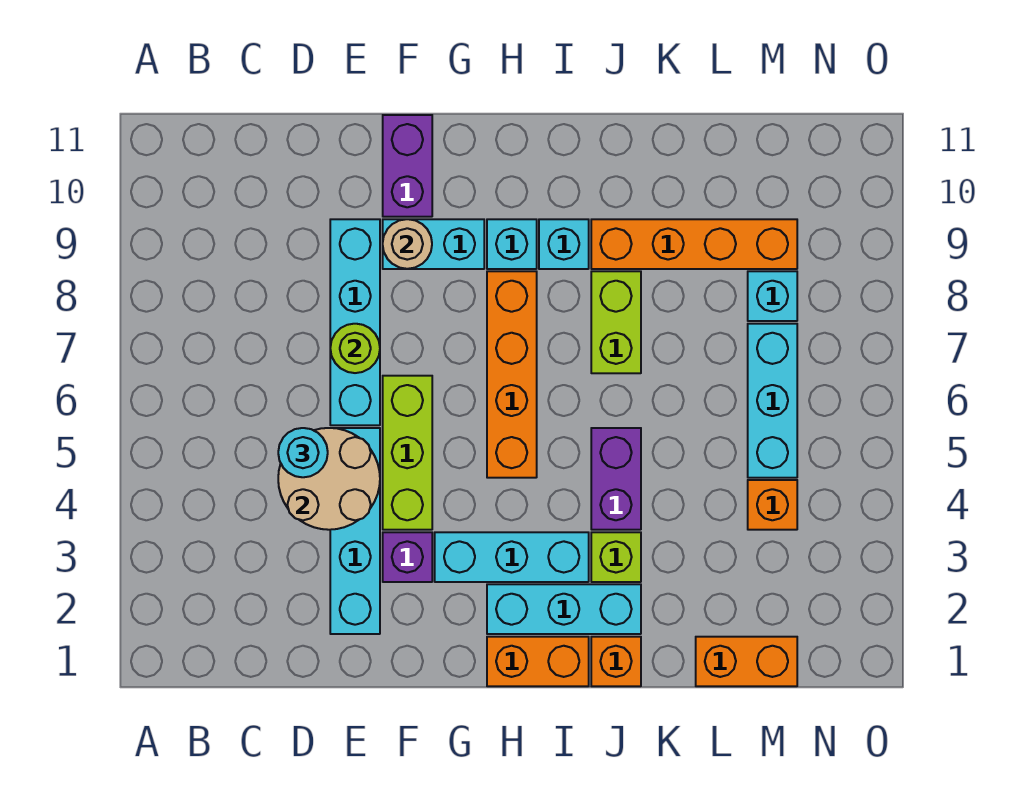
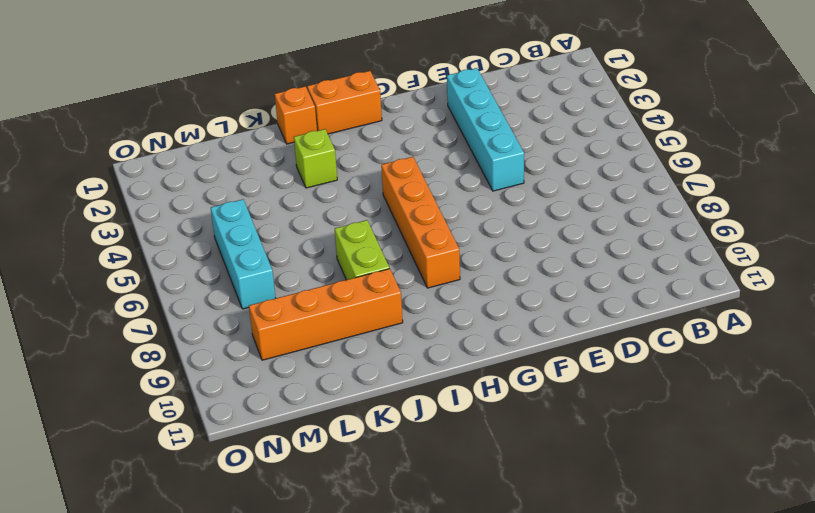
none -> cyan brick E6:E9 level 1
none -> purple brick F3 level 1
none -> lime brick F4:F6 level 1

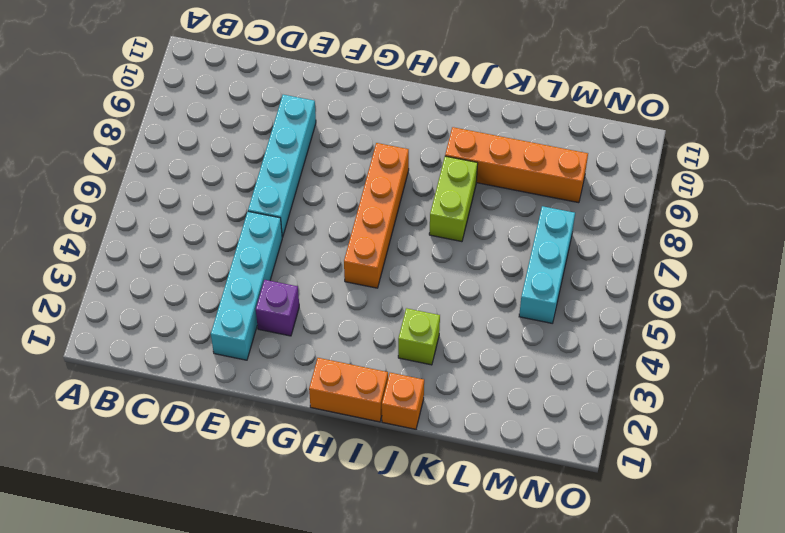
none -> lime brick F4:F6 level 1
none -> cyan brick F9:G9 level 1
none -> purple brick F10:F11 level 1

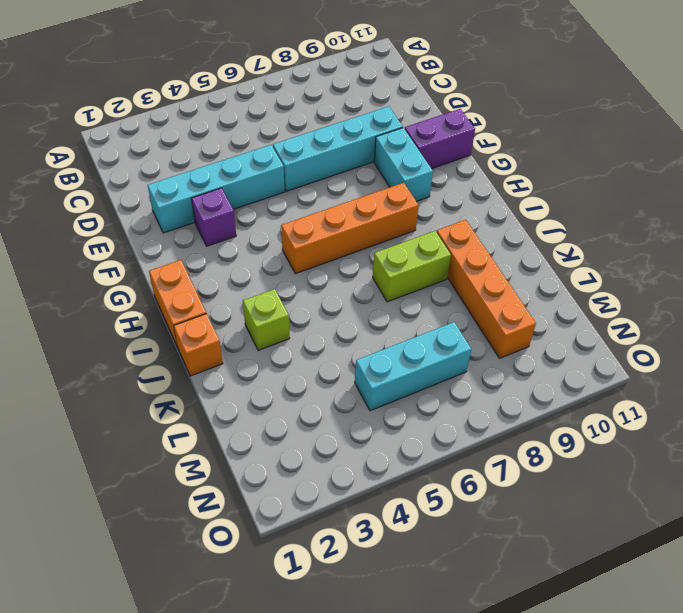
none -> lime brick F4:F6 level 1
none -> cyan brick G3:I3 level 1
none -> cyan brick H2:J2 level 1

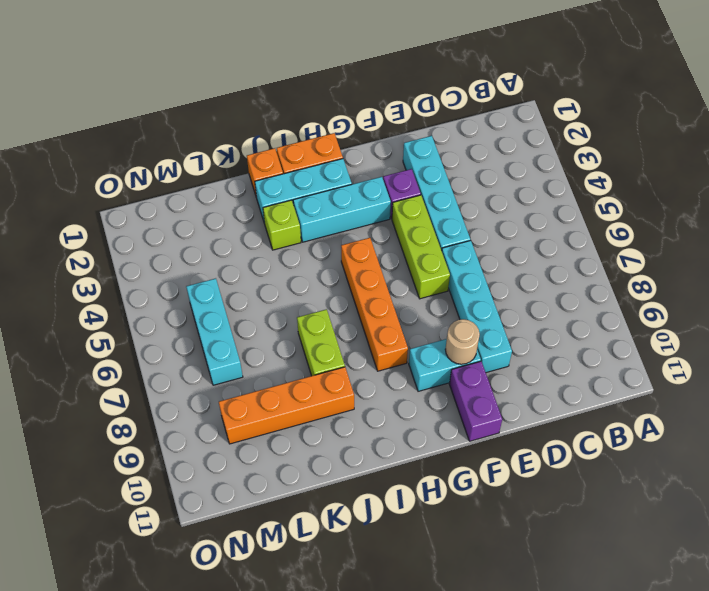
none -> cyan brick H9 level 1
none -> cyan brick I9 level 1
none -> purple brick J4:J5 level 1

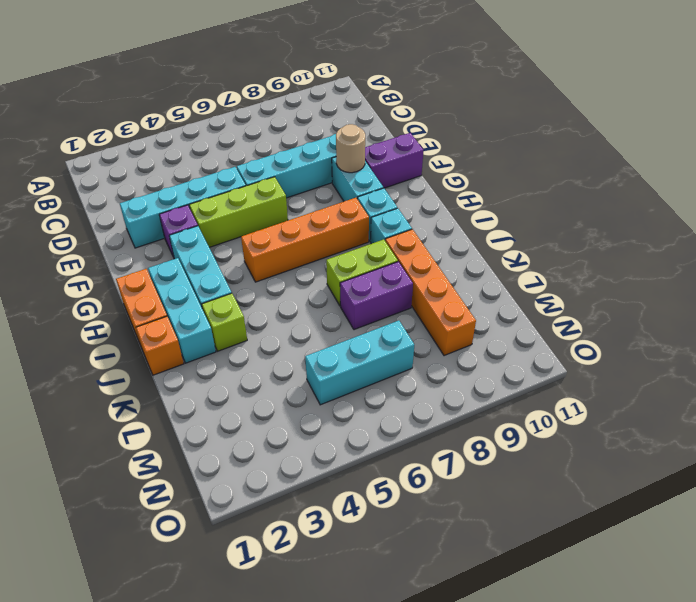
purple brick K7:K8 level 1 -> purple brick J4:J5 level 1
none -> orange brick L1:M1 level 1
none -> orange brick M4 level 1
none -> cyan brick M8 level 1

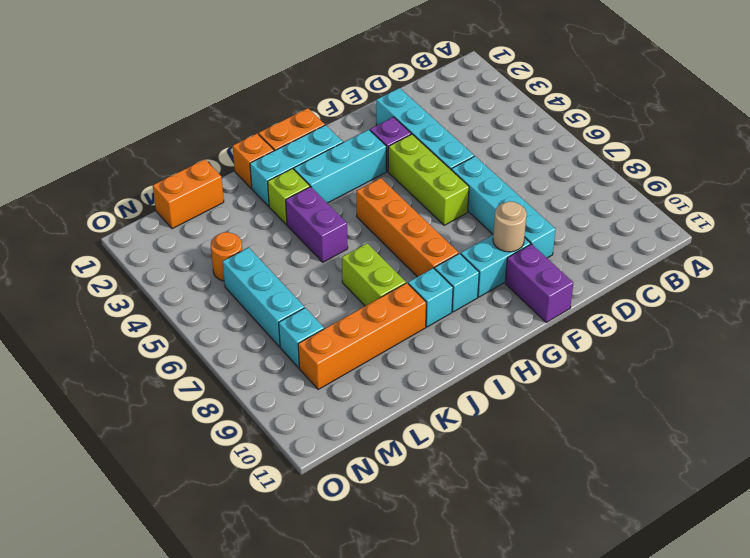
orange round brick M4 level 1 -> orange brick M4 level 1
none -> tan round brick D4:E5 level 2
none -> lime round brick E7 level 2
none -> cyan round brick D5 level 3

